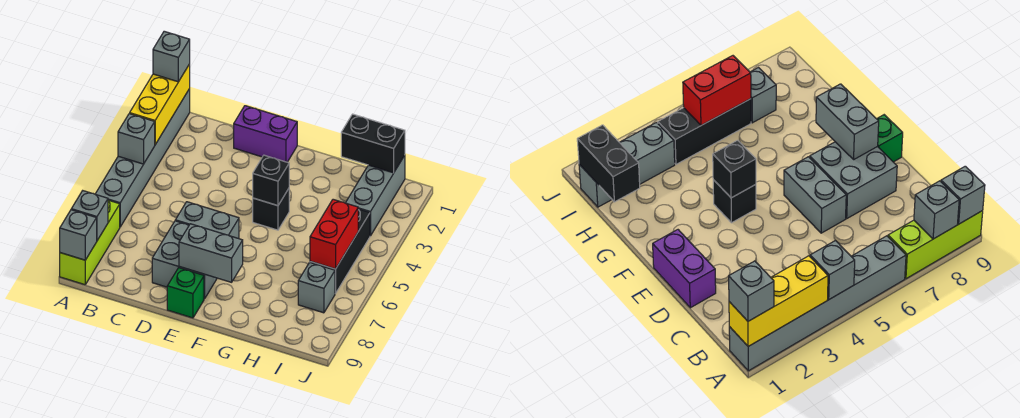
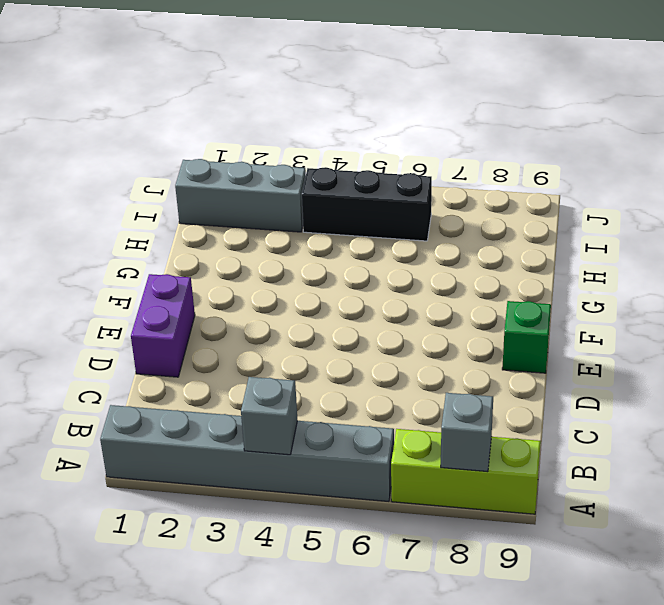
none -> grey brick D6:E6 level 1
none -> grey brick D7:E8 level 1
none -> black brick F4 level 1

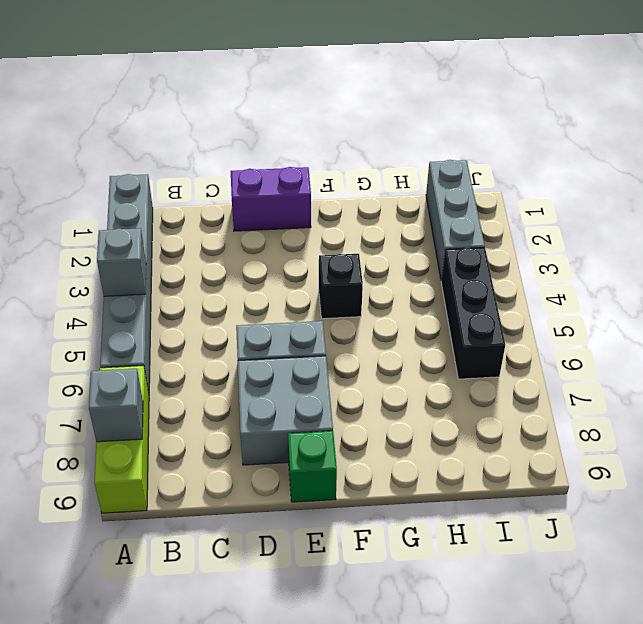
none -> grey brick I7 level 1
none -> yellow brick A1:A3 level 2
none -> grey brick A9 level 2

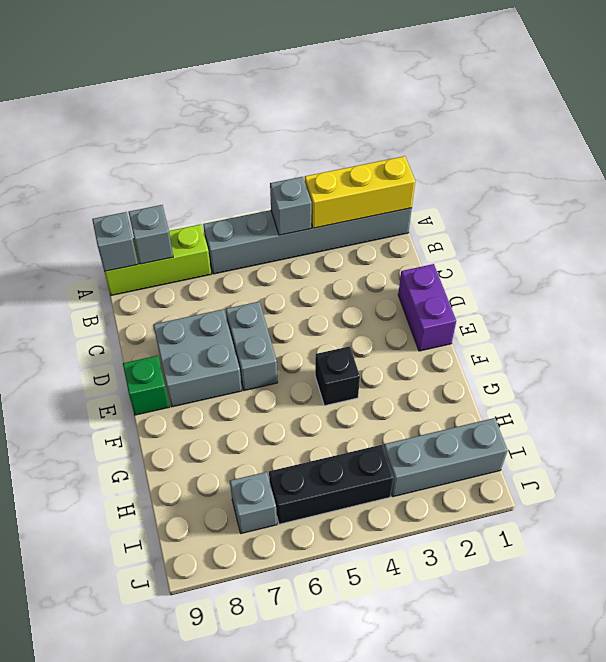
none -> grey brick E8:F8 level 2
none -> black brick F4 level 2
none -> black brick H1:I1 level 2

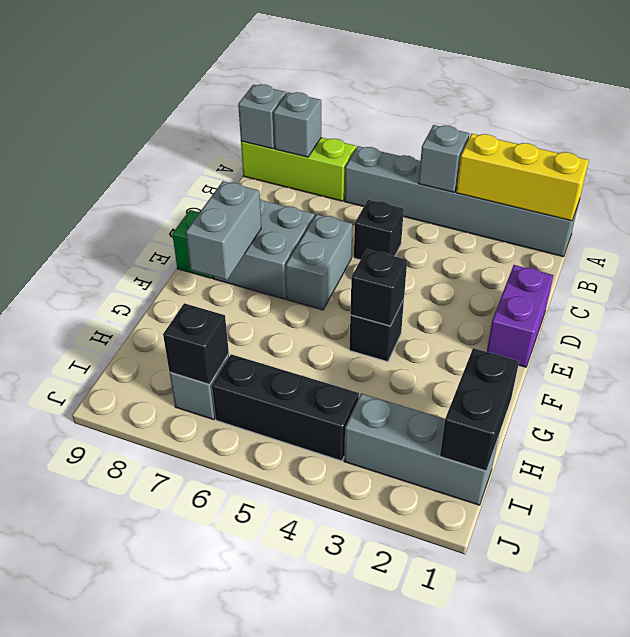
black brick C5 level 1 -> none
black brick I7 level 2 -> none
none -> red brick I5:I6 level 2
none -> grey brick A1 level 3

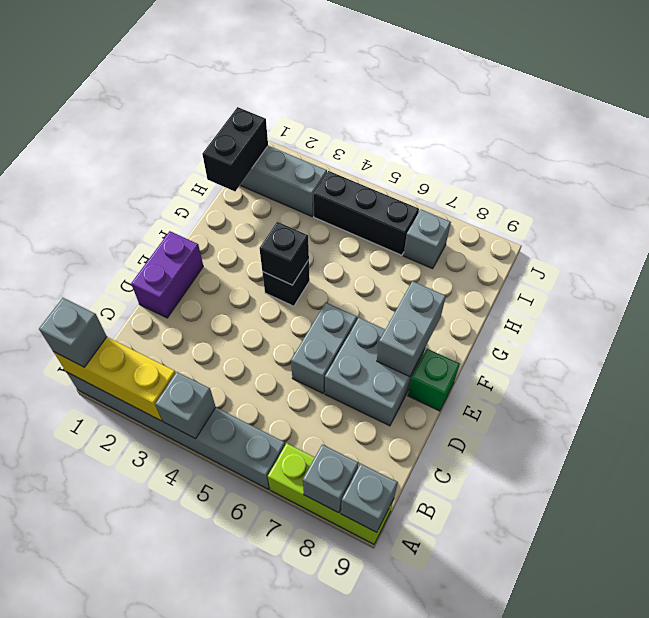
none -> red brick I5:I6 level 2

